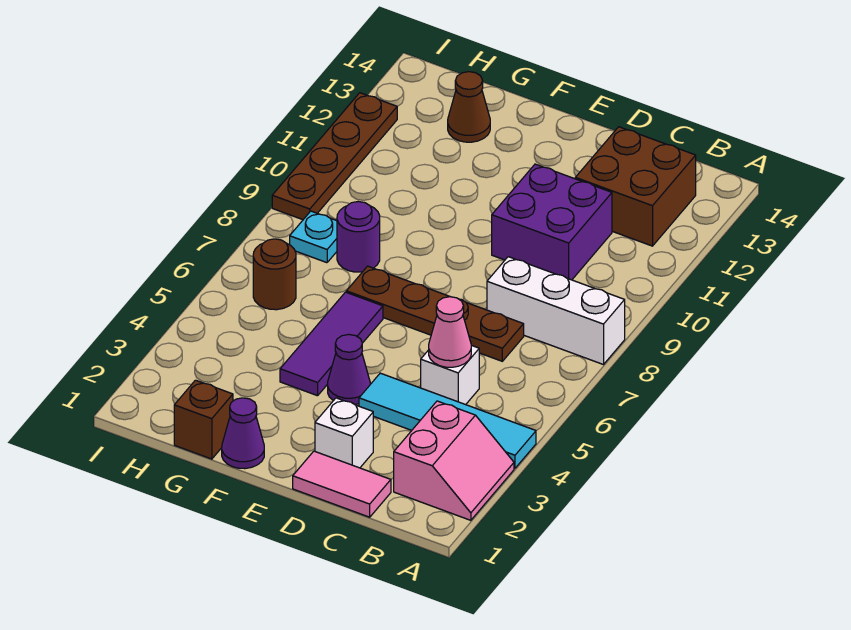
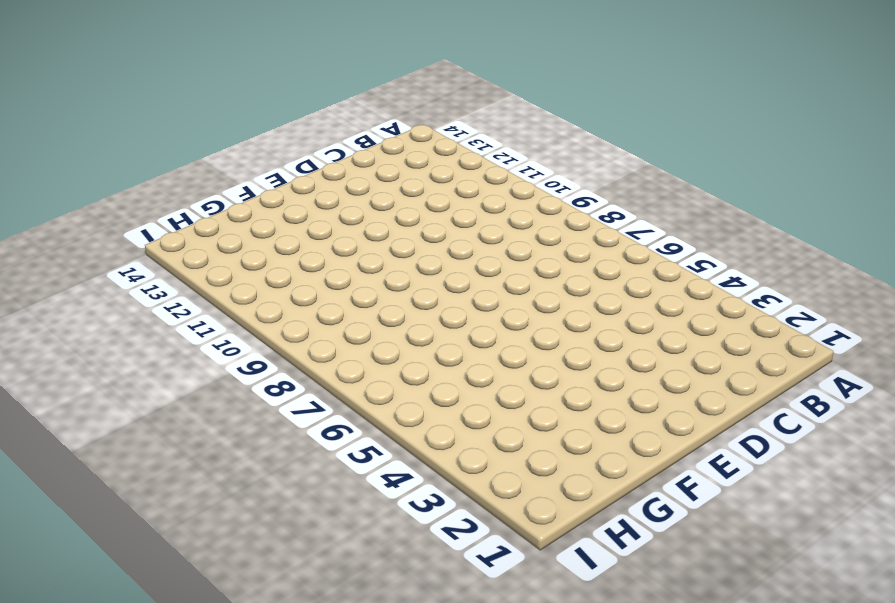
none -> pink slope A2:B3 level 1 top B
none -> cyan tile A4:D4 level 1
none -> white brick A8:C8 level 1

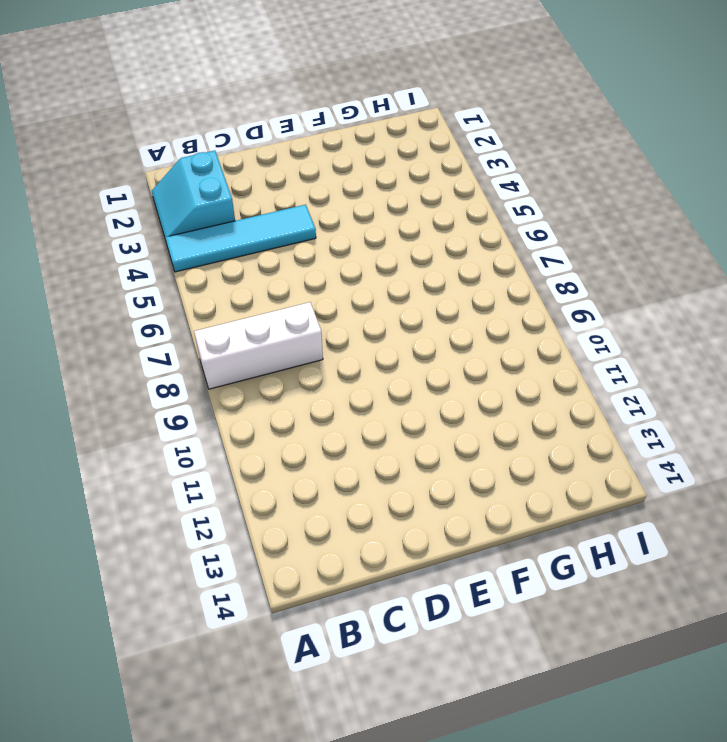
cyan slope A2:B3 level 1 top B -> pink slope A2:B3 level 1 top B
none -> brown brick B12:C13 level 1
none -> pink tile C1:D1 level 1
none -> white brick C5 level 1

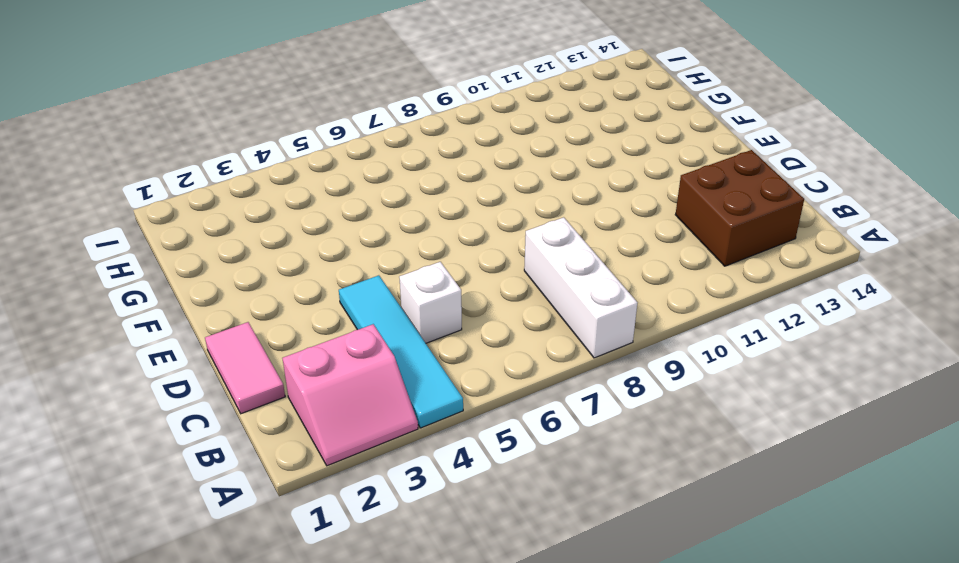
none -> brown plate C7:F7 level 1
none -> purple brick C10:D11 level 1
none -> white brick D2 level 1

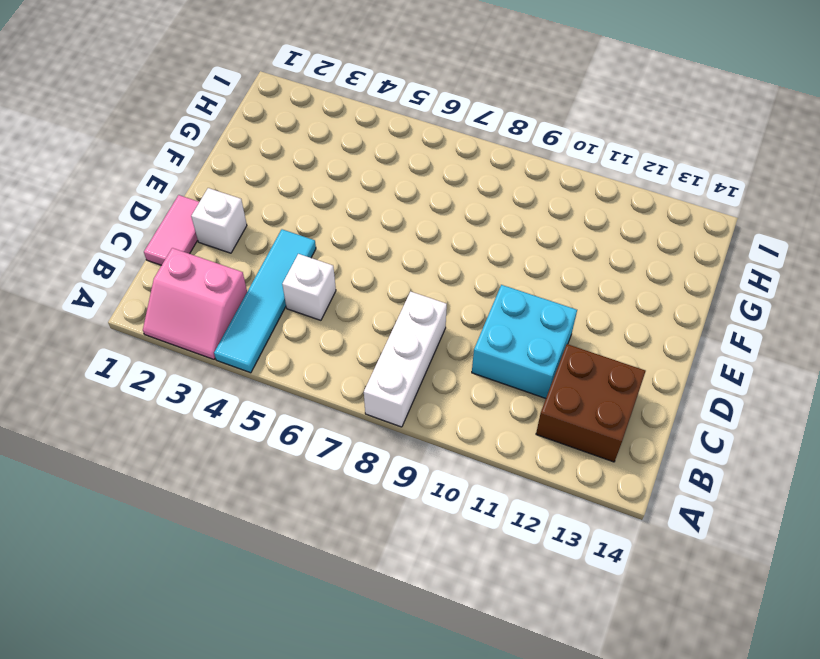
cyan brick C10:D11 level 1 -> purple brick C10:D11 level 1
none -> brown plate C7:F7 level 1
none -> purple cone E4 level 1
none -> purple cone F1 level 1

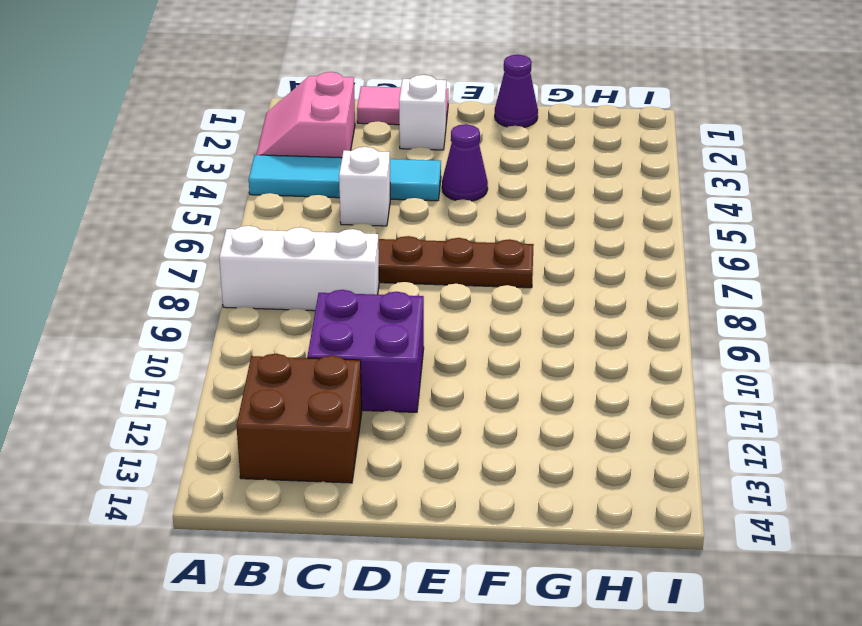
none -> purple tile F4:F6 level 1
none -> brown brick G1 level 1
none -> purple round brick G8 level 1

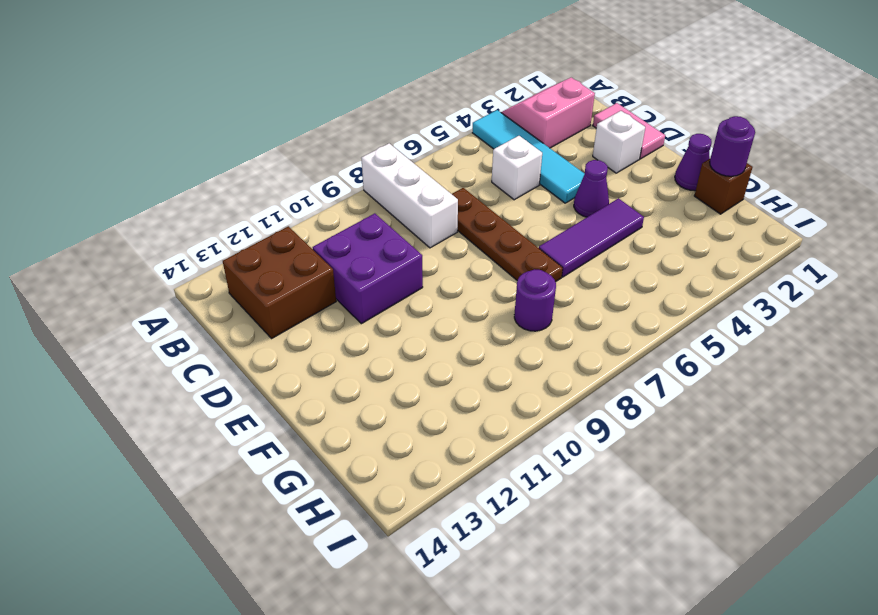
purple round brick G1 level 2 -> none
none -> brown cone G13 level 1
none -> brown round brick H6 level 1
none -> cyan plate H8 level 1

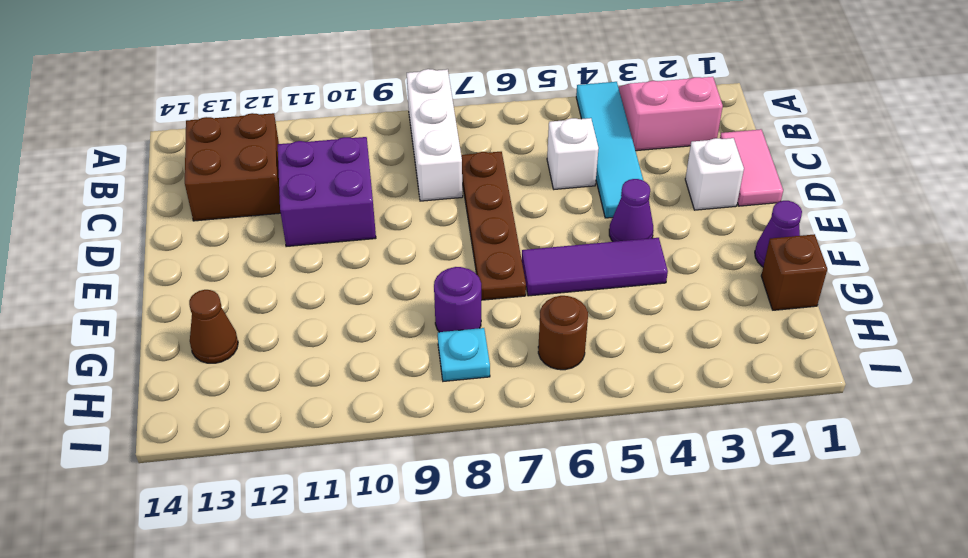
none -> brown plate I9:I12 level 1
none -> pink cone C5 level 2

